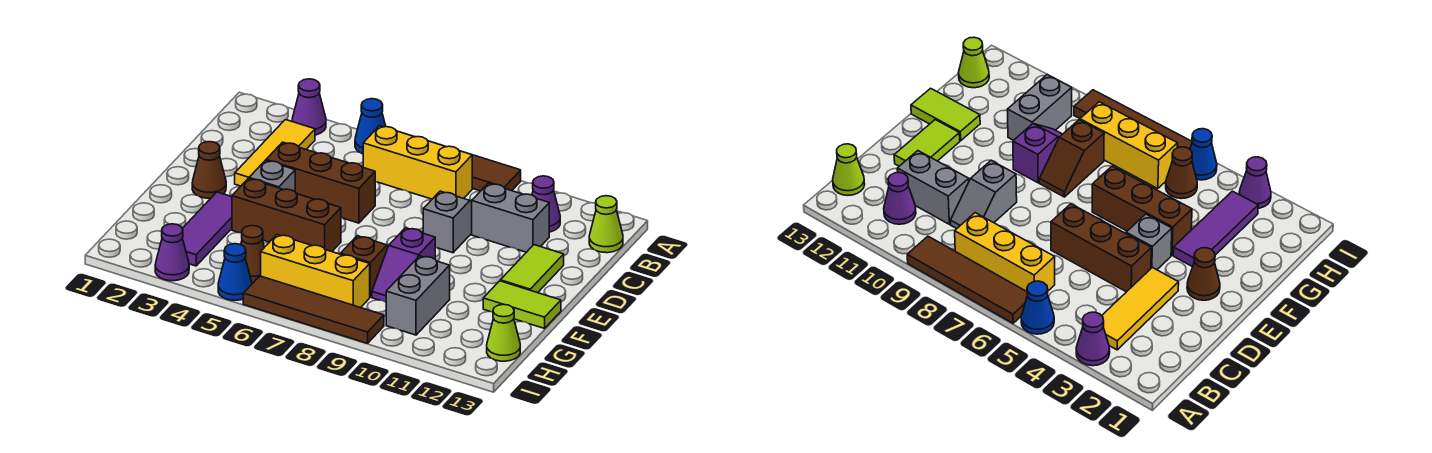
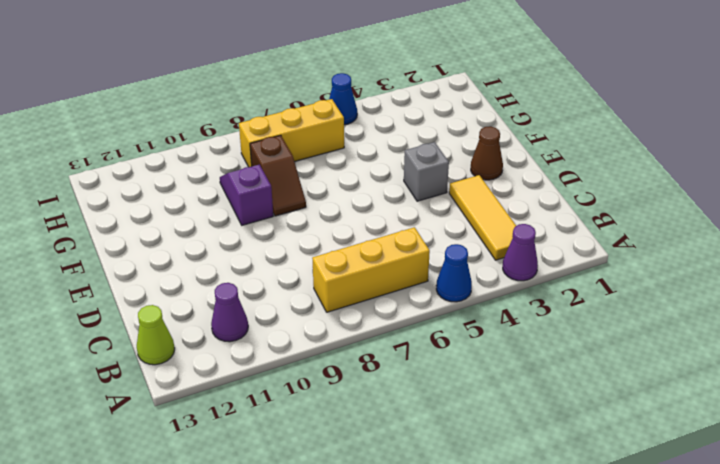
none -> brown tile A6:A9 level 1
none -> grey slope C9:D9 level 1 top D
none -> grey brick C10:C11 level 1

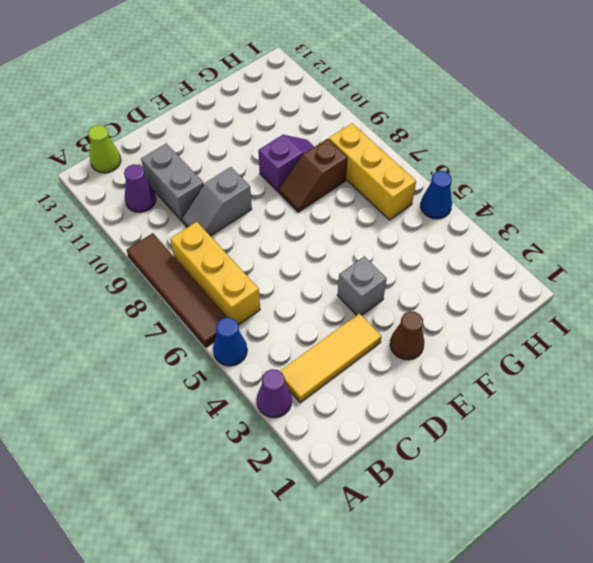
none -> brown brick D4:D6 level 1
none -> lime tile D12:E12 level 1
none -> purple tile F3:H3 level 1

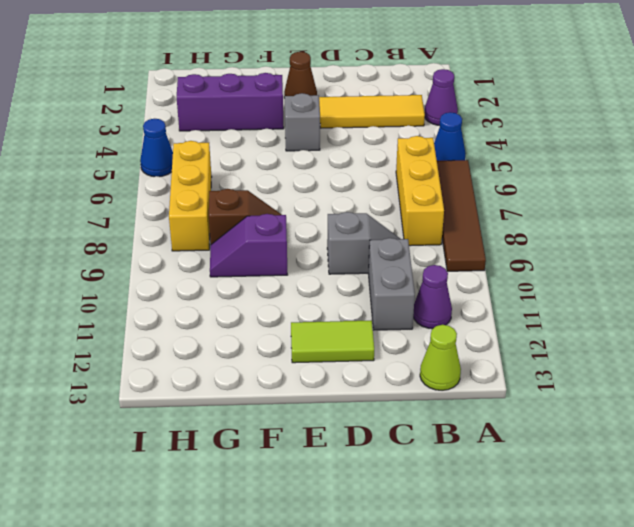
purple brick F3:H3 level 1 -> purple tile F3:H3 level 1
none -> brown brick D4:D6 level 1
none -> brown brick F4:F6 level 1
none -> lime tile F12:F13 level 1

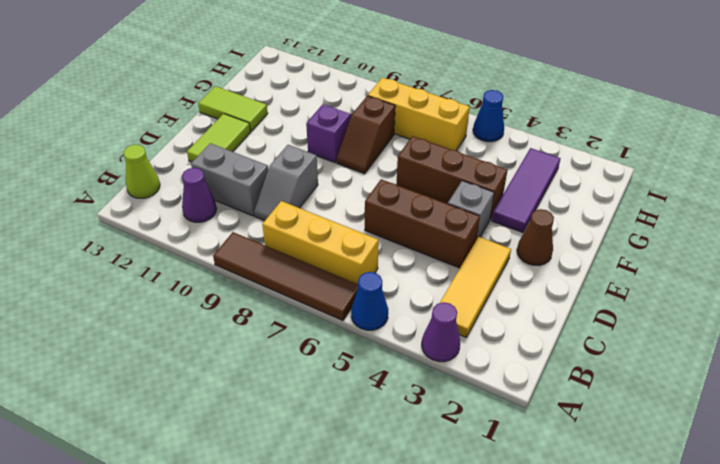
none -> grey brick G10:H10 level 1
none -> brown cone H5 level 1
none -> lime cone H13 level 1

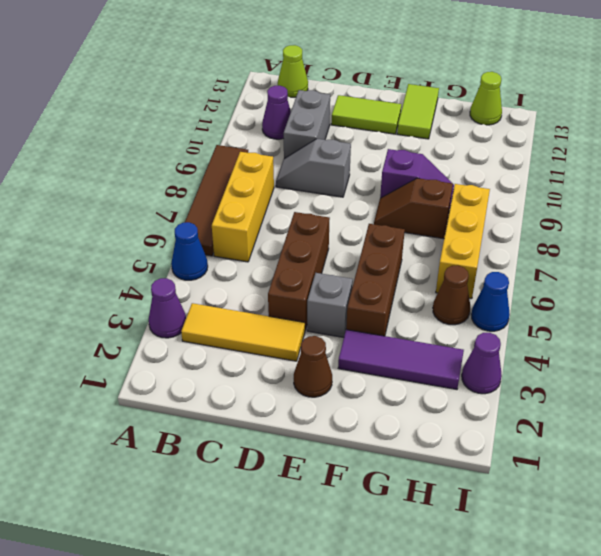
none -> grey brick G10:H10 level 1
none -> brown tile I6:I9 level 1

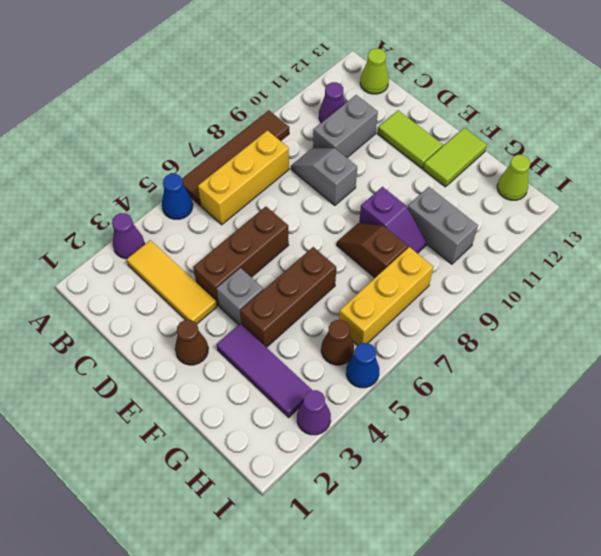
none -> brown tile I6:I9 level 1

